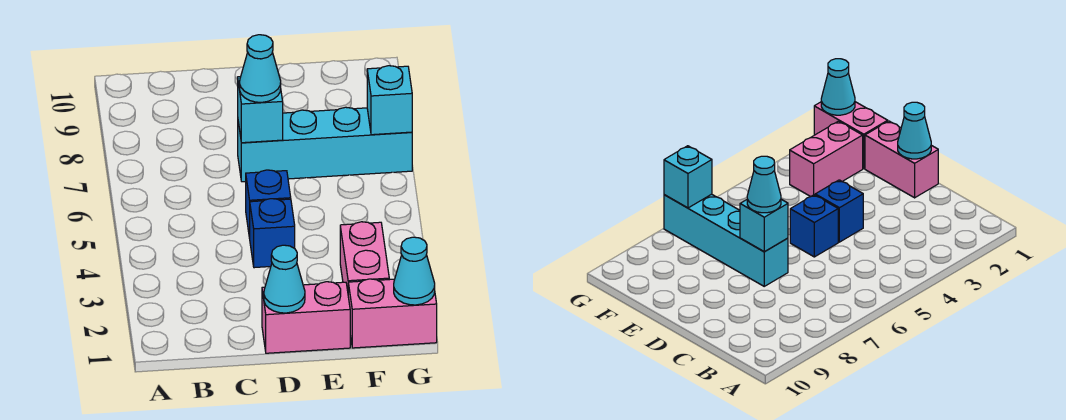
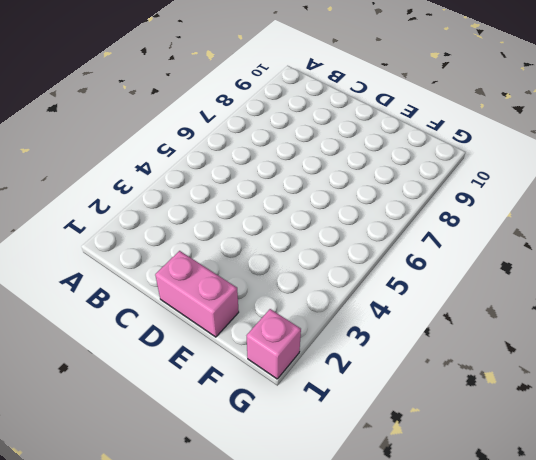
pink brick G1 level 1 -> pink brick F1:G1 level 1
none -> blue brick D4 level 1
none -> blue brick D5 level 1

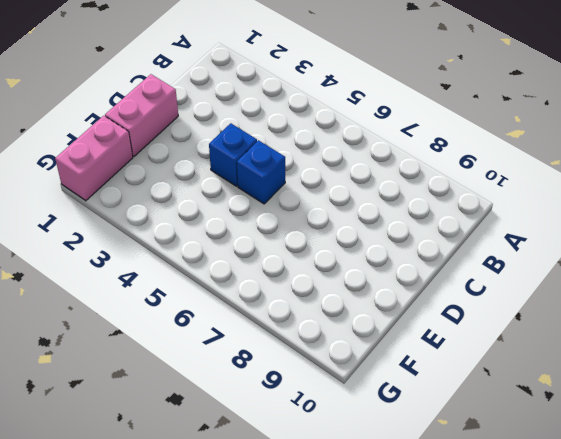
none -> cyan brick D7:G7 level 1
none -> pink brick F2:F3 level 1

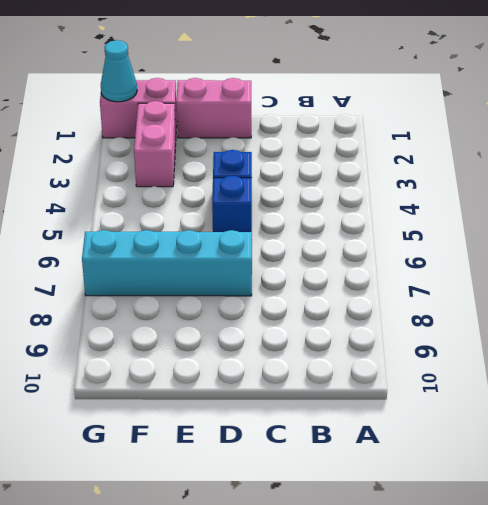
none -> cyan cone D1 level 2
none -> cyan brick D7 level 2

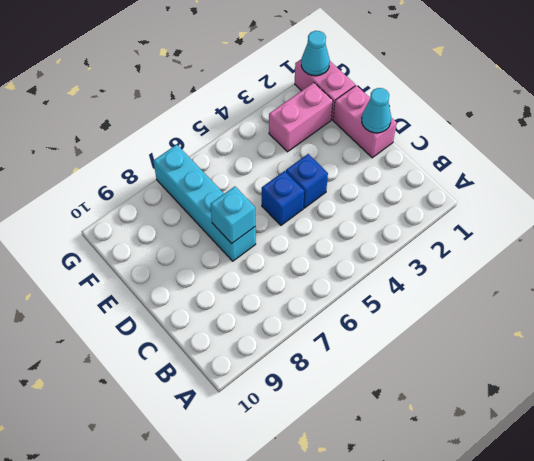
none -> cyan brick G7 level 2
none -> cyan cone D7 level 3

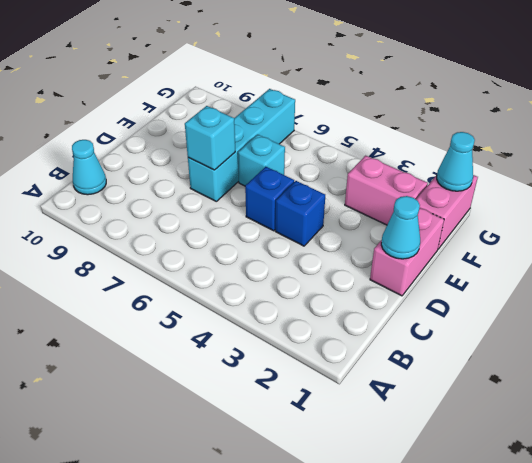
cyan cone B10 level 1 -> cyan cone D7 level 3
cyan brick E6 level 1 -> cyan brick G7 level 2

